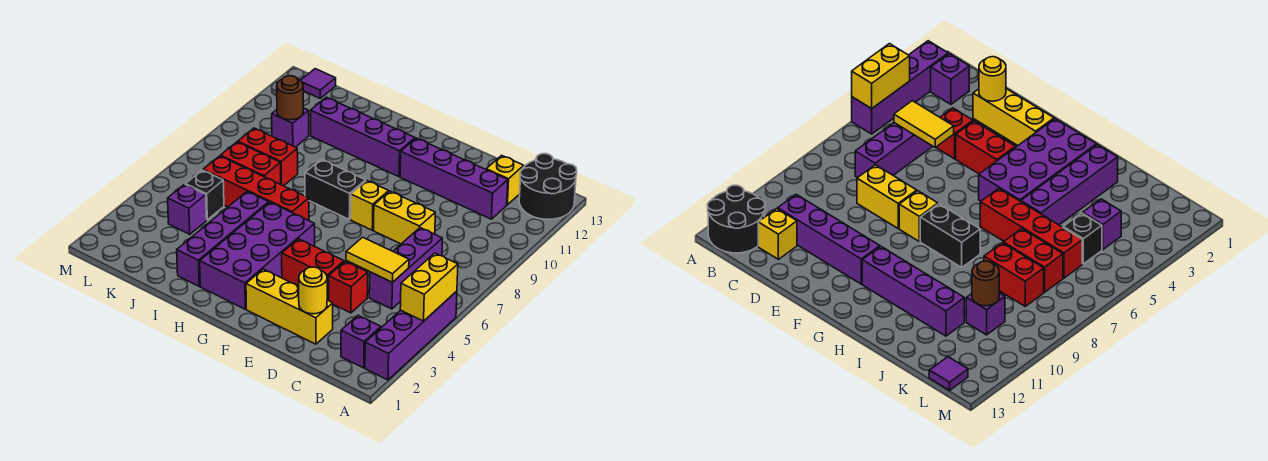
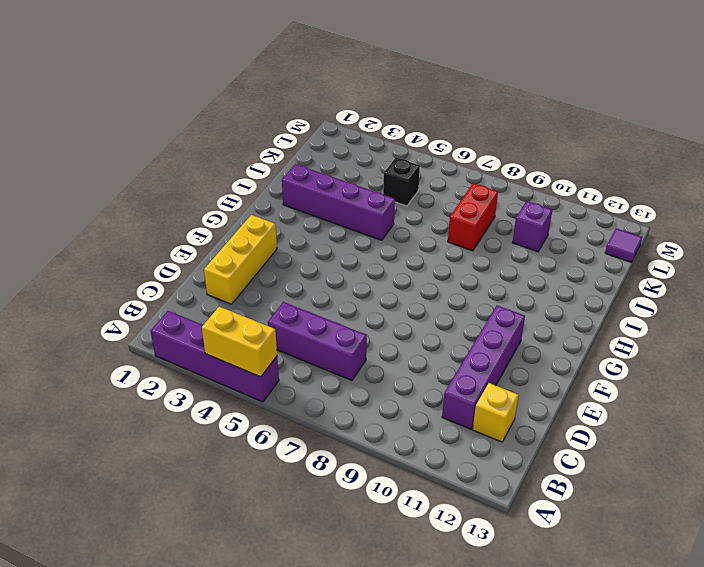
none -> black round brick A12:B13 level 1
none -> purple brick B2 level 1
none -> red brick D4 level 1

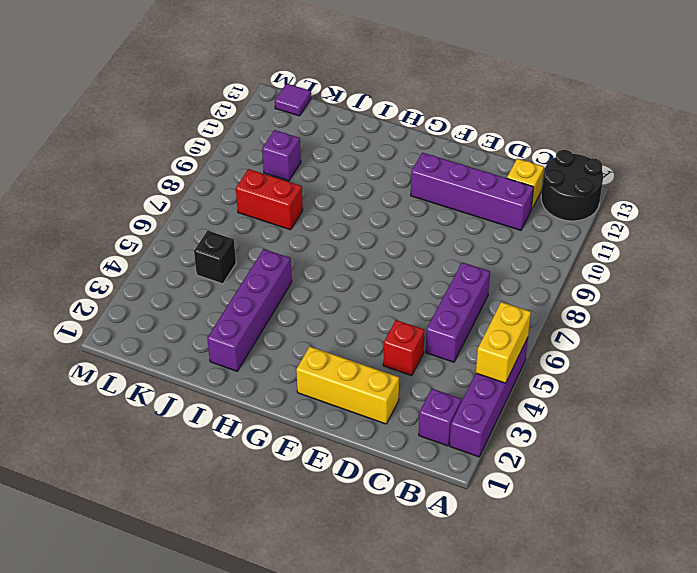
none -> yellow brick D8:E8 level 1
none -> red brick E4:F4 level 1
none -> yellow brick F8 level 1

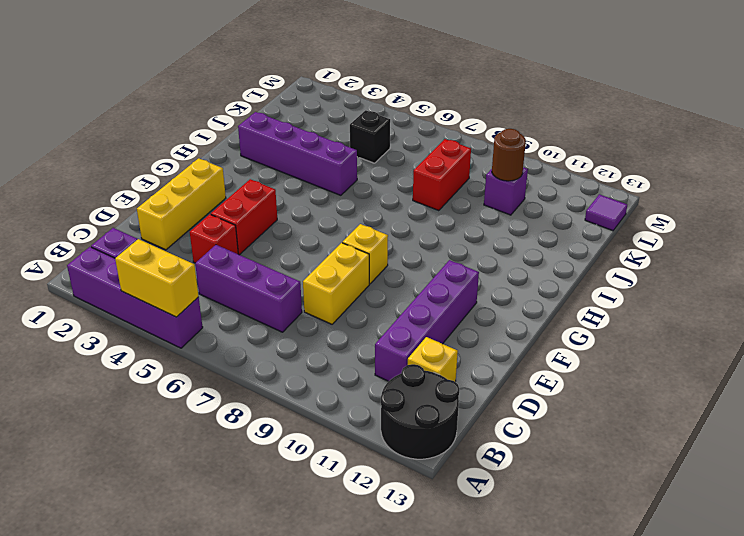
none -> purple brick G2:H5 level 1
none -> black brick G8:H8 level 1
none -> purple brick G11:J11 level 1

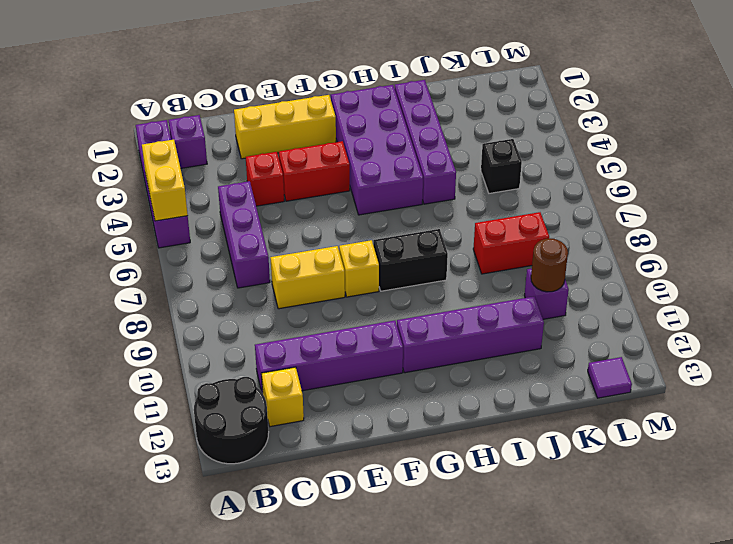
none -> red brick H6:K6 level 1
none -> red brick J7:K7 level 1
none -> purple brick K4 level 1

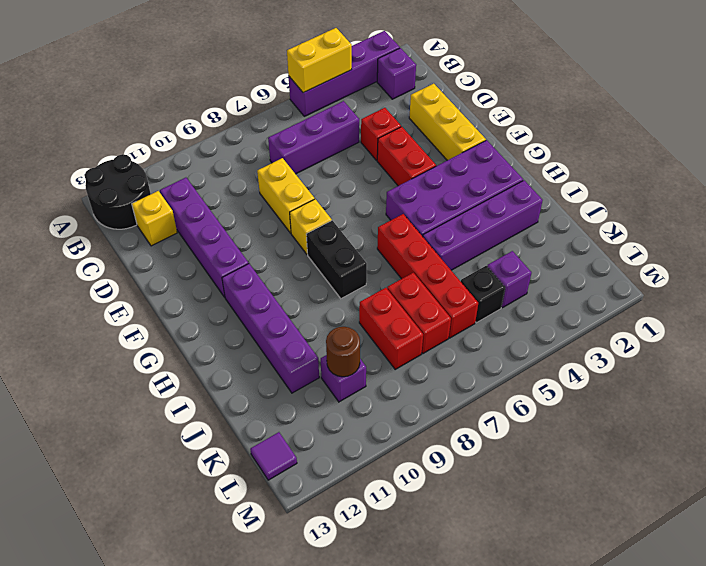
none -> yellow tile C5:D5 level 2
none -> yellow round brick D2 level 2

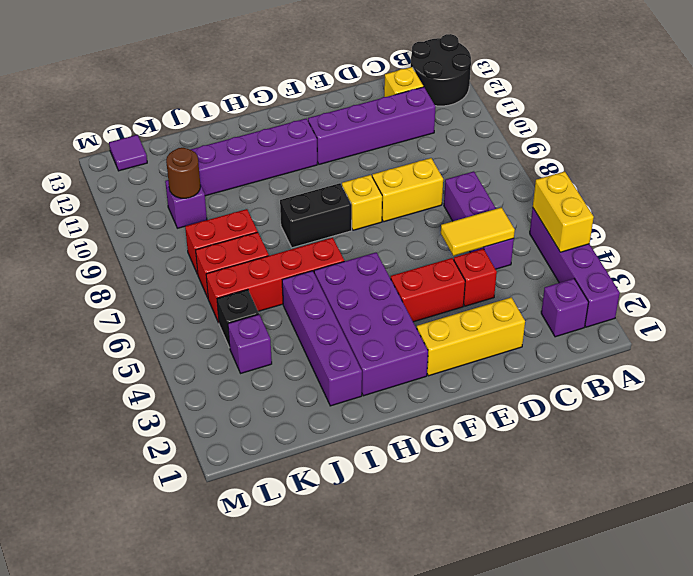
none -> yellow round brick D2 level 2

